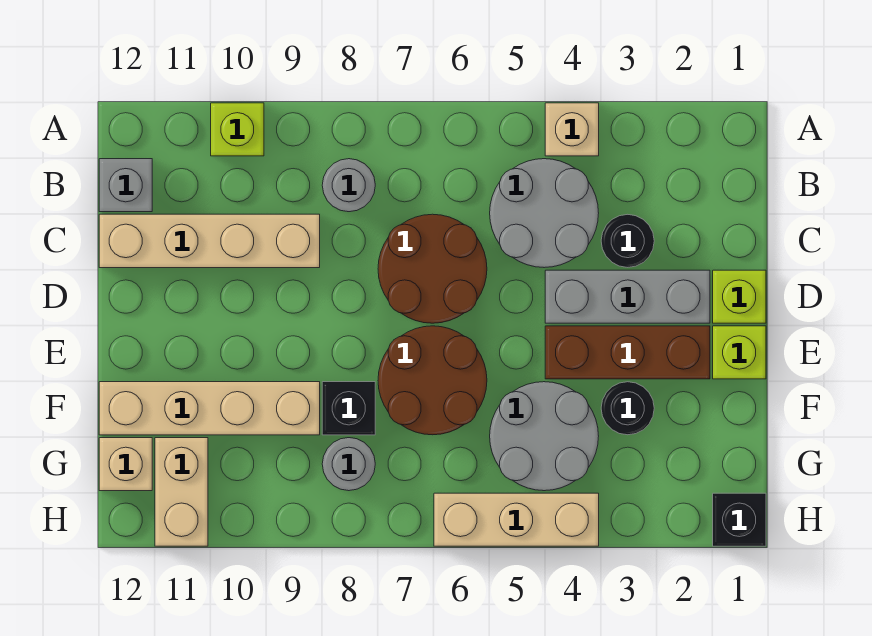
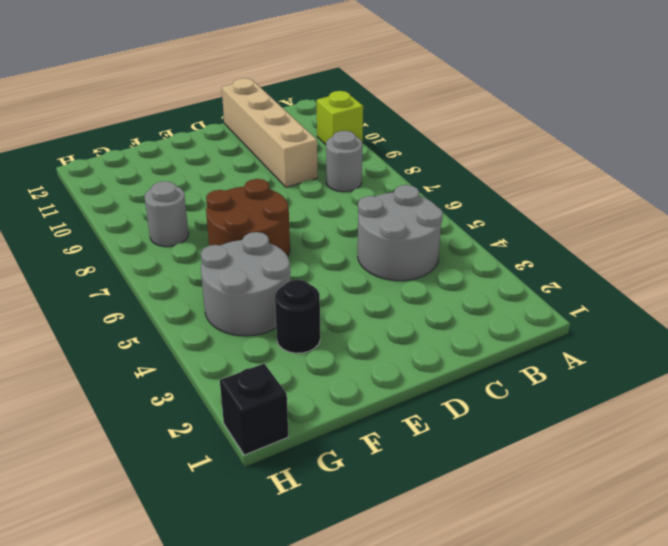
none -> tan brick A4 level 1
none -> grey brick B12 level 1
none -> black round brick C3 level 1

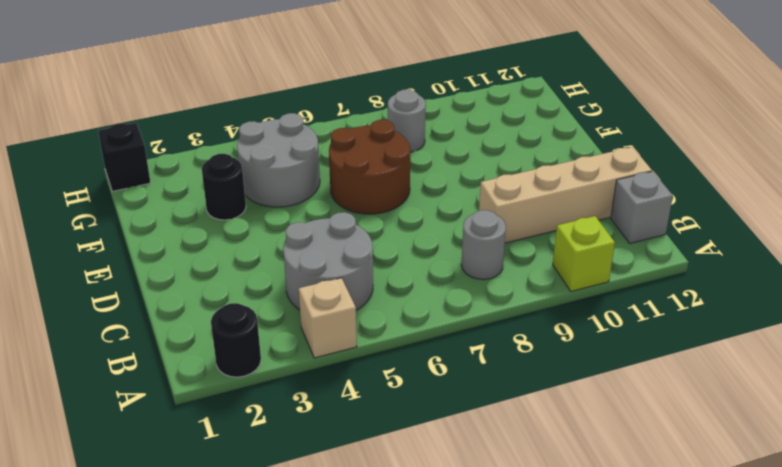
black round brick A2 level 1 -> black round brick C3 level 1
none -> brown round brick C6:D7 level 1
none -> lime brick D1 level 1
none -> grey brick D2:D4 level 1

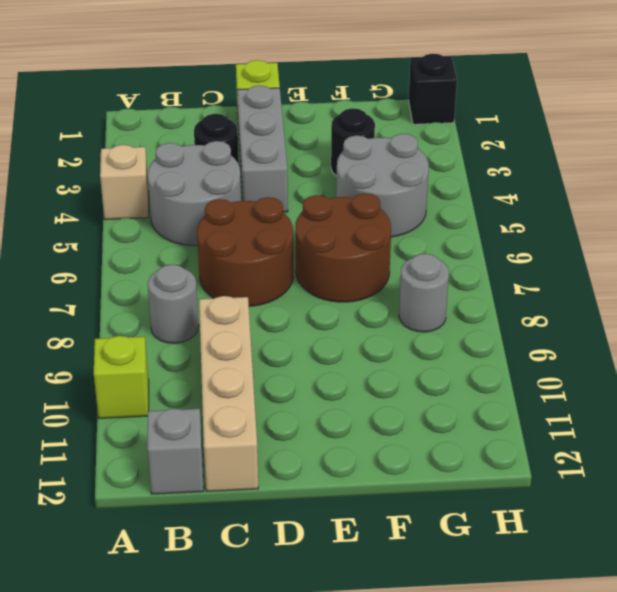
none -> lime brick E1 level 1
none -> brown brick E2:E4 level 1
none -> black brick F8 level 1

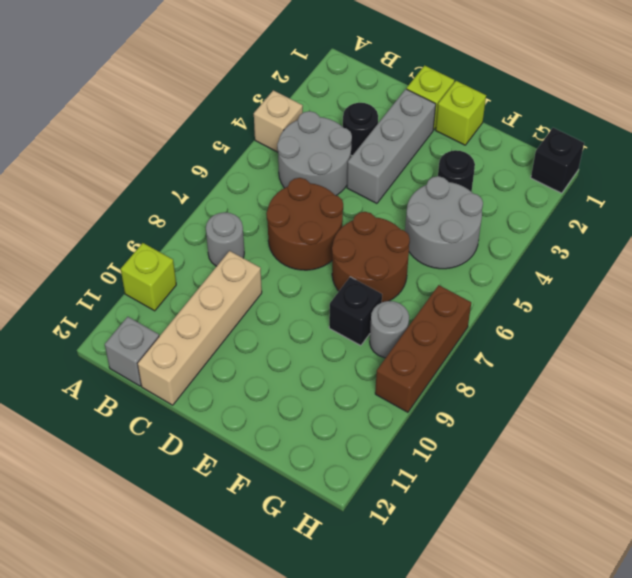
brown brick H7:H9 level 1 -> brown brick E2:E4 level 1
none -> tan brick F9:F12 level 1
none -> tan brick G11:H11 level 1
none -> tan brick G12 level 1

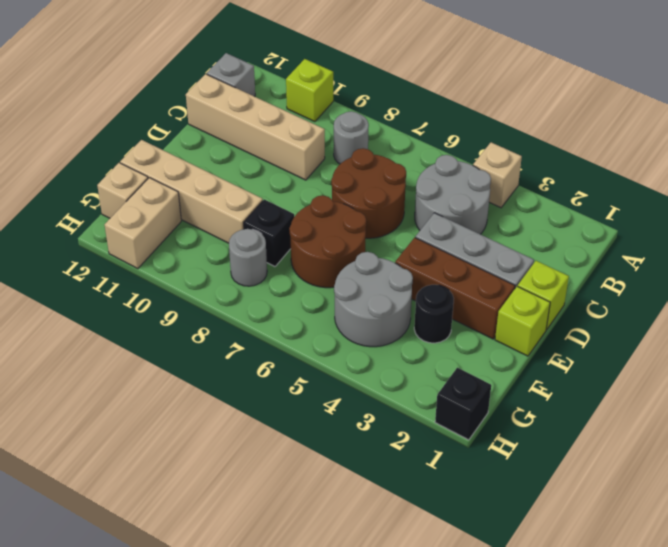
none -> black round brick C3 level 1
none -> tan brick H4:H6 level 1

